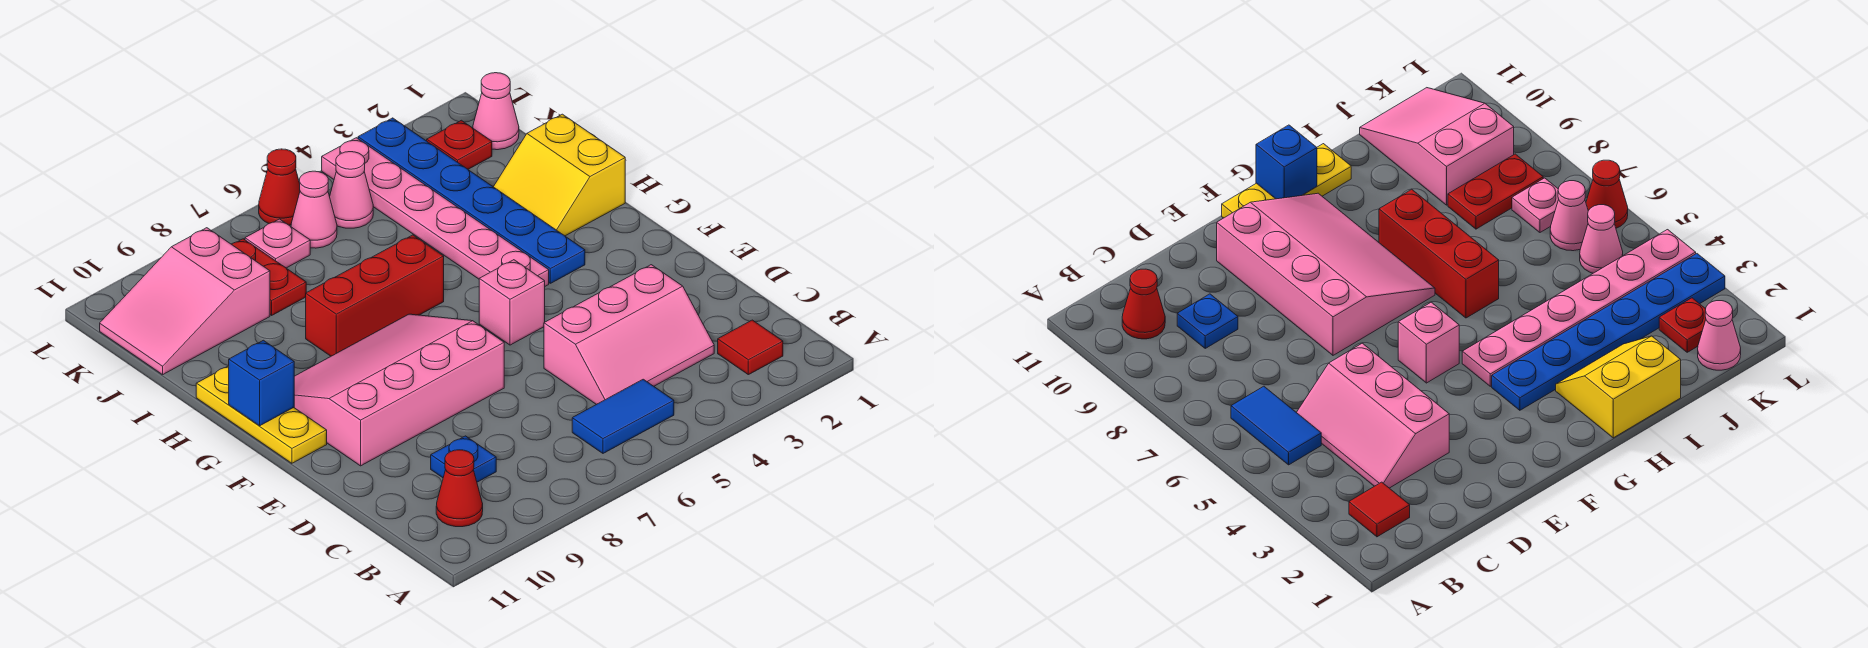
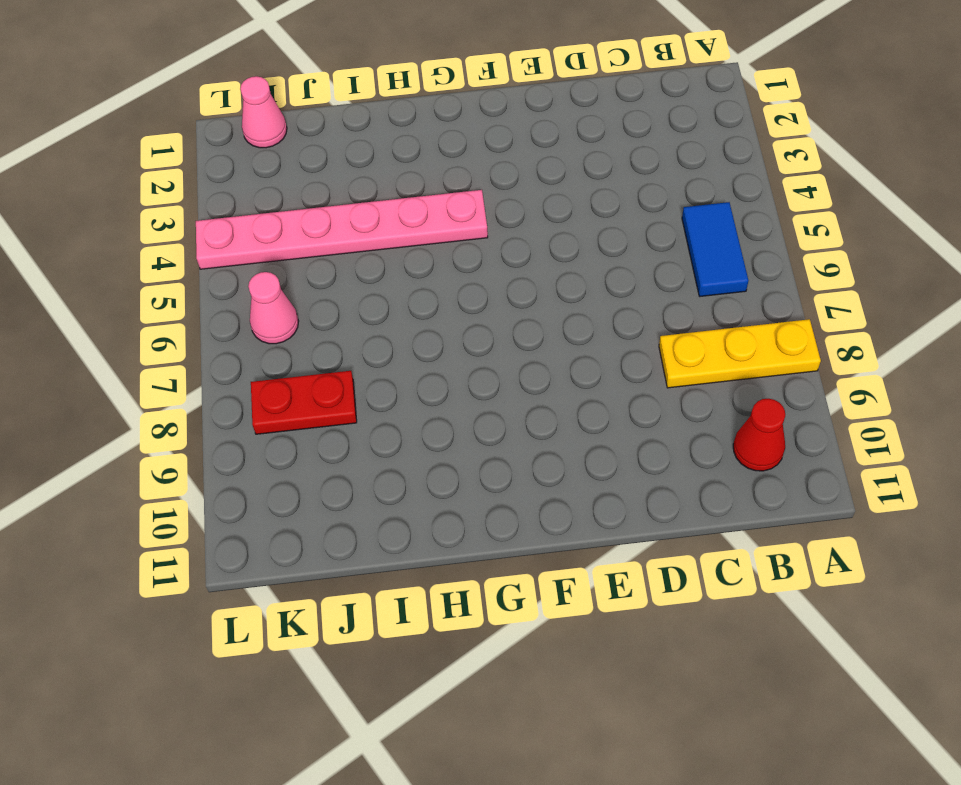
yellow plate A8:C8 level 1 -> yellow plate F11:H11 level 1
none -> red tile B2 level 1
none -> pink slope C3:D5 level 1 top D
none -> blue plate C9 level 1

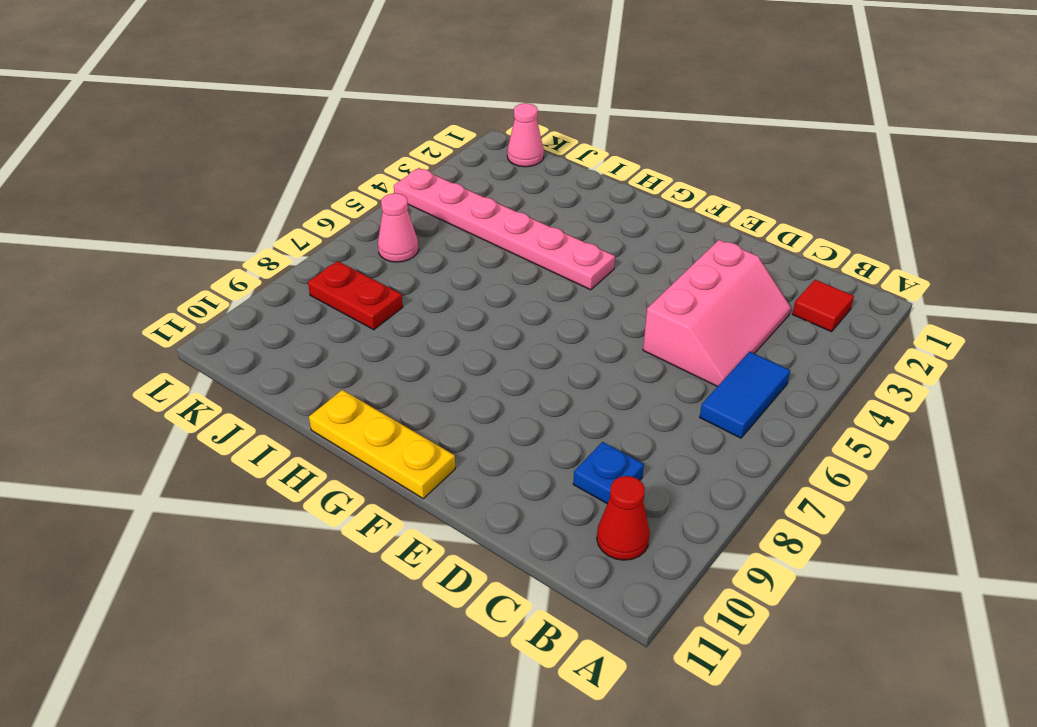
none -> pink slope E7:G10 level 1 top E
none -> pink brick F5 level 1
none -> blue plate G3:L3 level 1

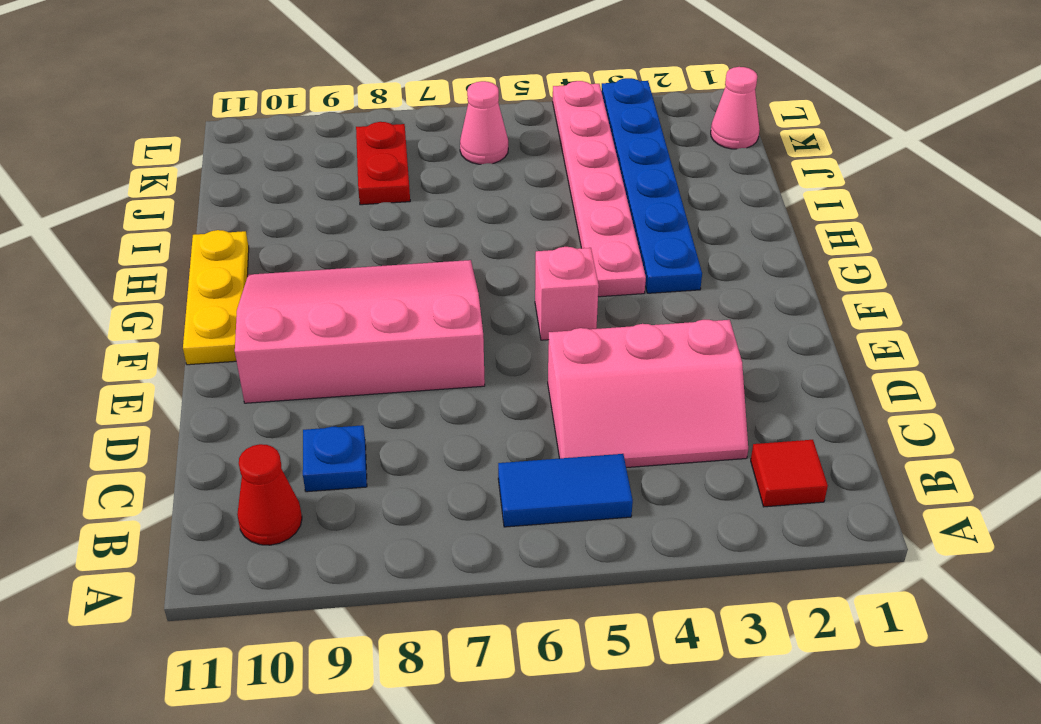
none -> yellow slope H1:I2 level 1 top 1
none -> red brick H6:H8 level 1
none -> pink slope J9:K11 level 1 top 9

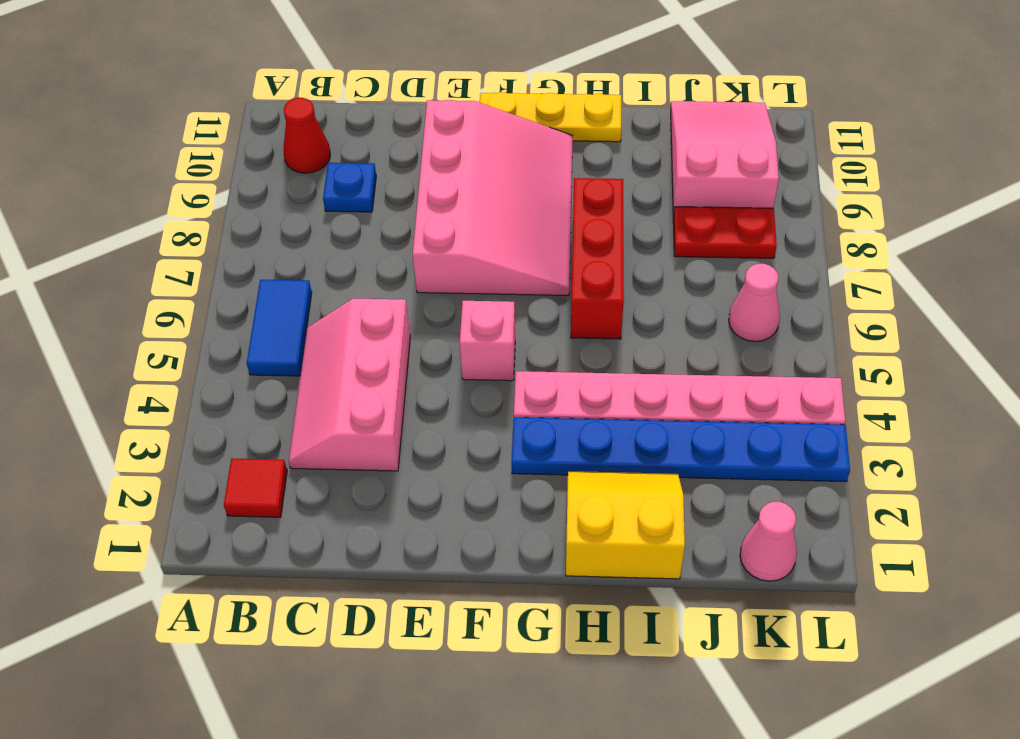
none -> red plate K2 level 1
none -> pink cone K5 level 1
none -> pink plate K7 level 1

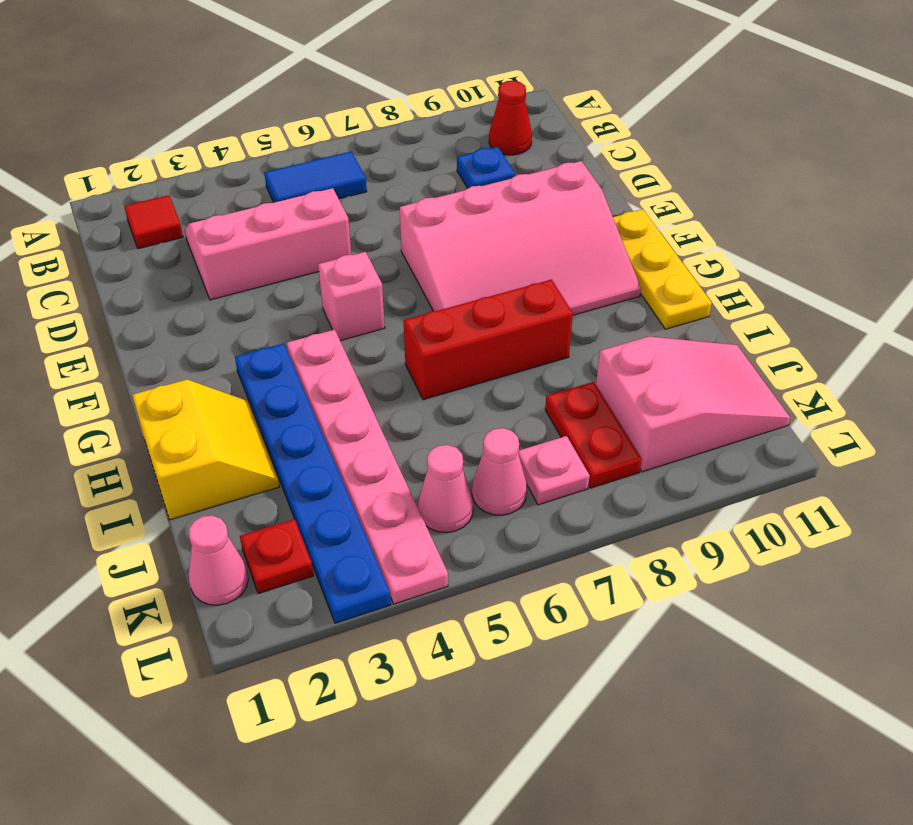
none -> red cone L6 level 1
none -> blue brick G11 level 2

